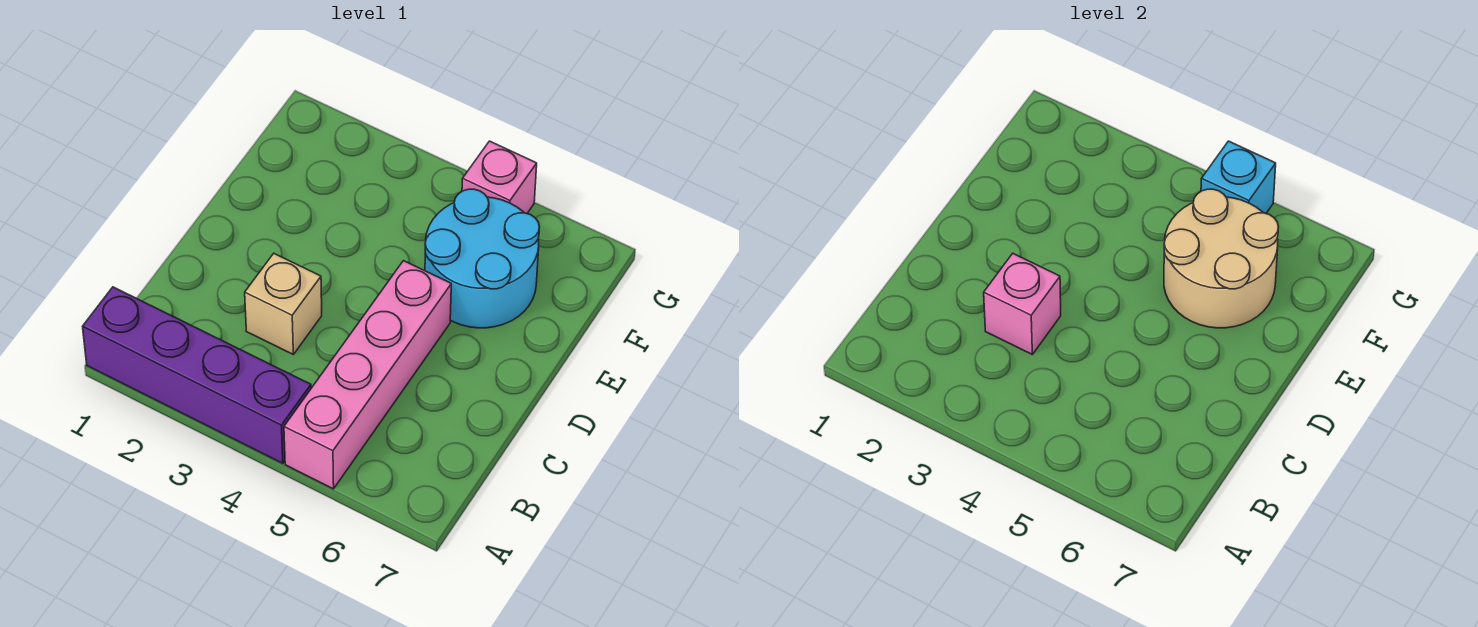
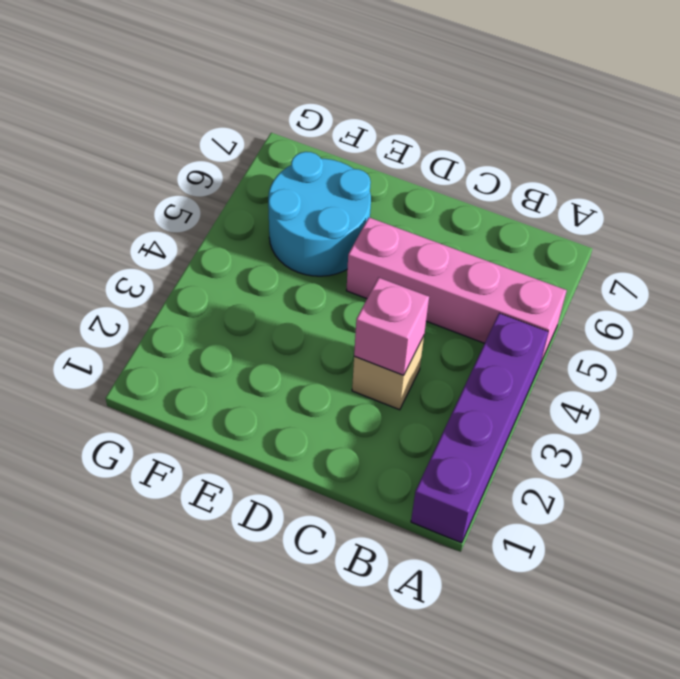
none -> pink brick G5 level 1
none -> tan round brick E5:F6 level 2

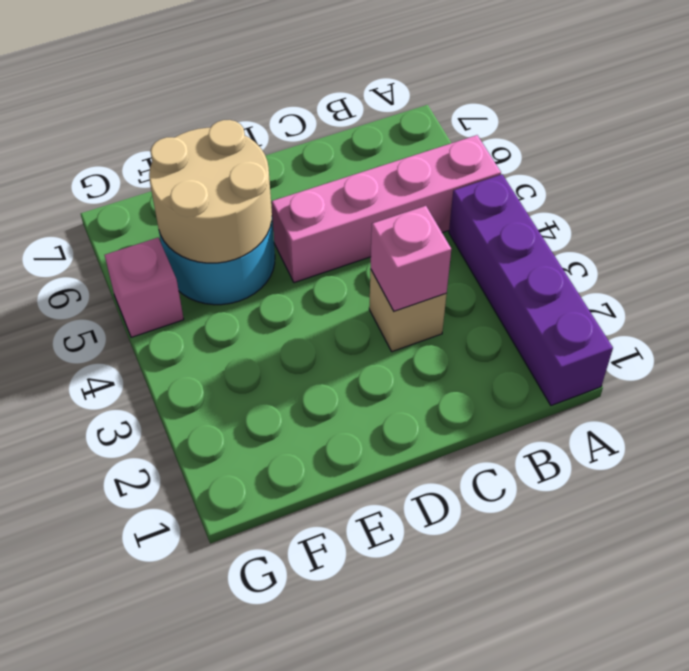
none -> cyan brick G5 level 2

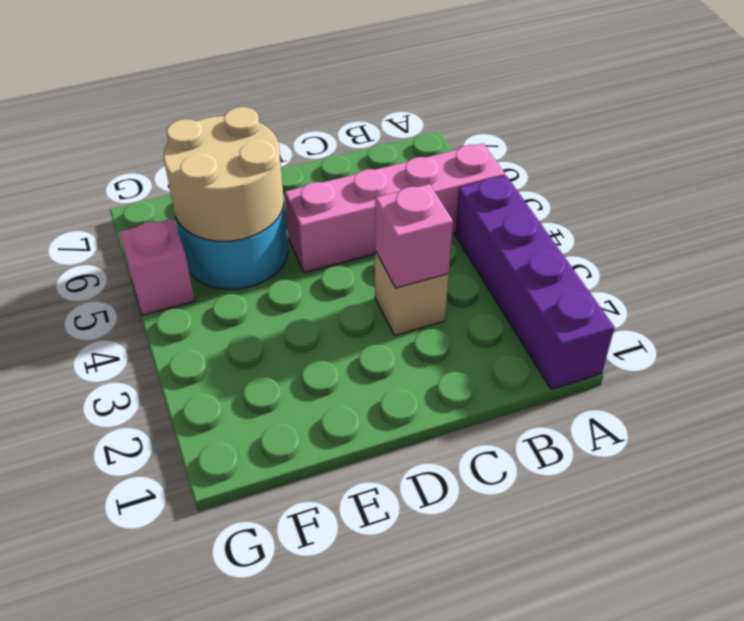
none -> cyan brick G5 level 2

